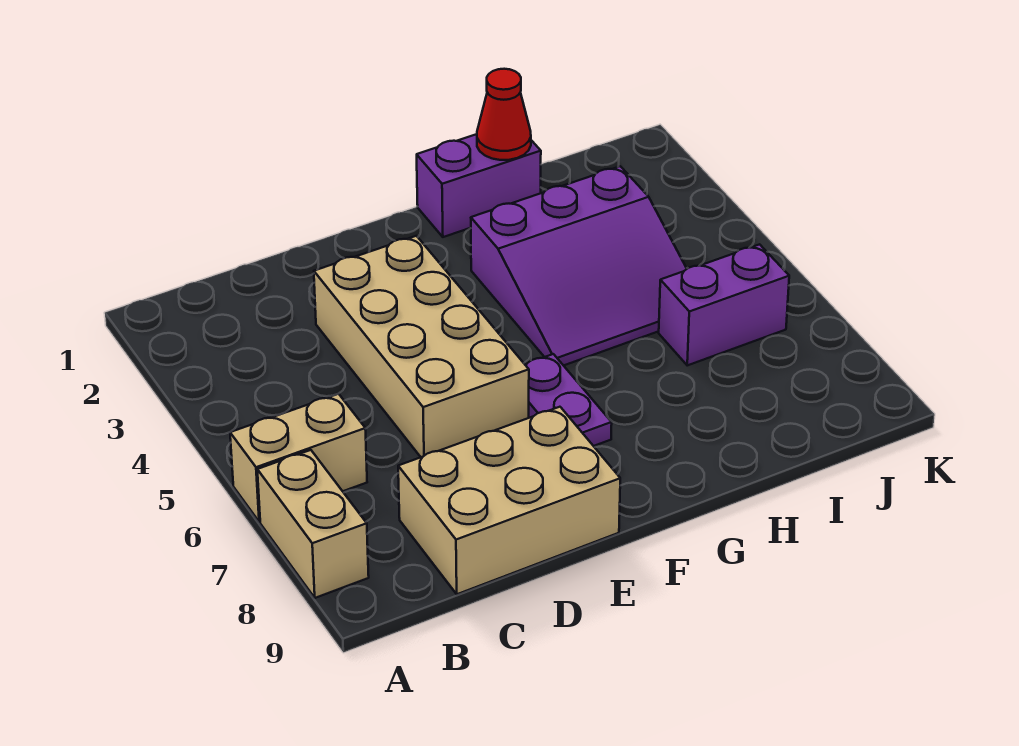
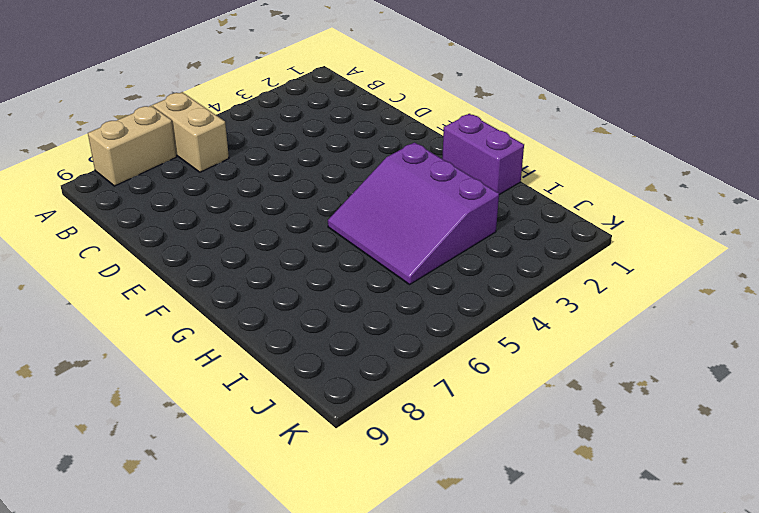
none -> tan brick C8:E9 level 1
none -> tan brick D3:E6 level 1

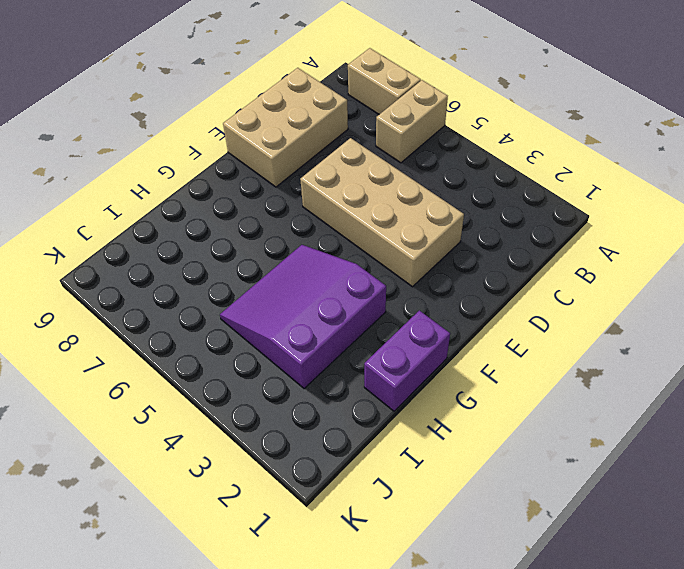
none -> purple plate F6:F7 level 1
none -> purple brick I6:J6 level 1

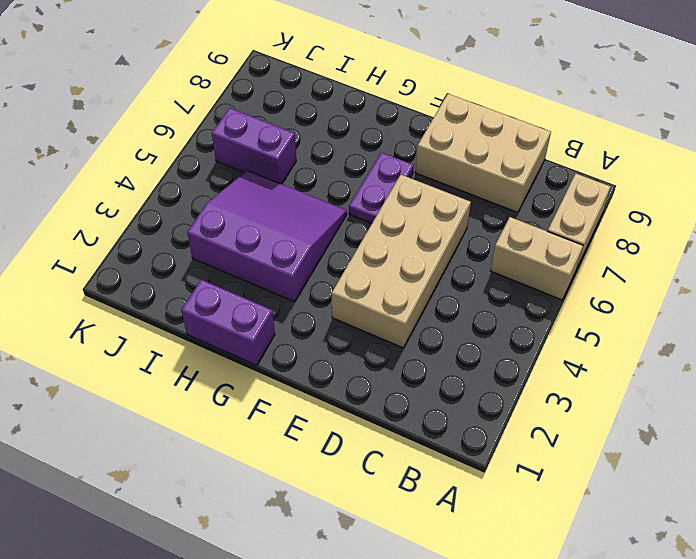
none -> red cone H1 level 2

